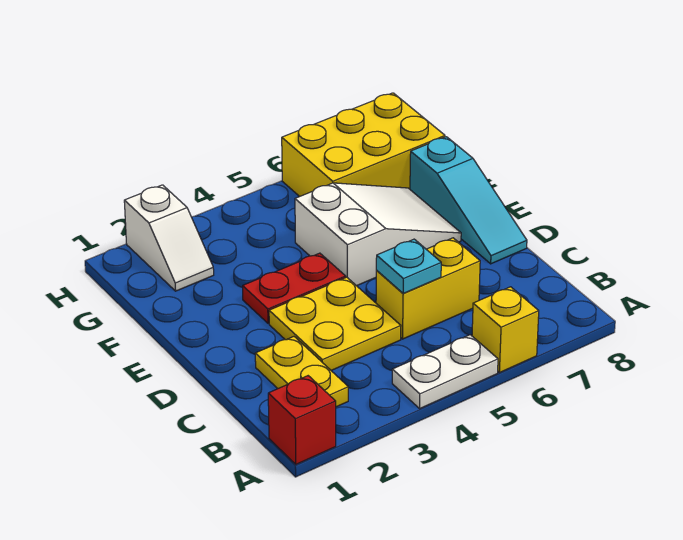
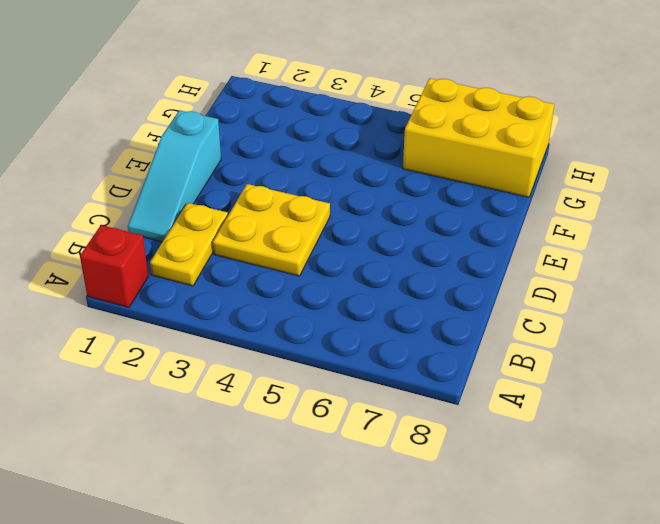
cyan slope C1:E1 level 1 top E -> cyan slope D8:F8 level 1 top F
none -> white plate A4:A5 level 1
none -> yellow brick A6 level 1
none -> yellow brick C5:C6 level 1

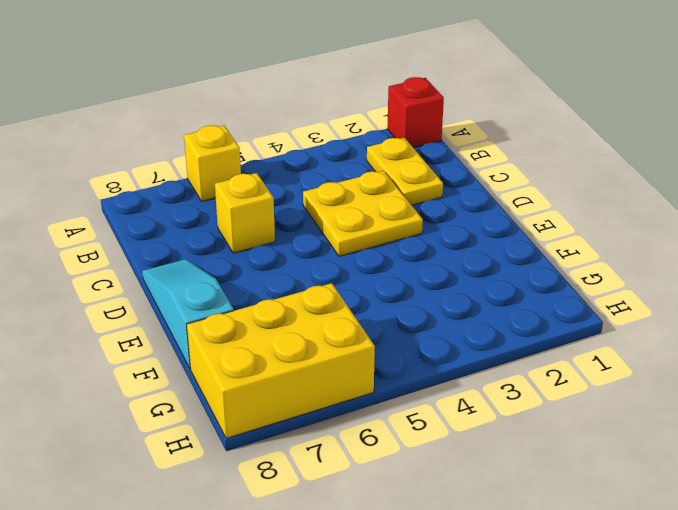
yellow brick C6 level 1 -> yellow brick C5:C6 level 1
none -> white plate A4:A5 level 1
none -> red plate E3:E4 level 1
none -> white slope E5:F7 level 1 top 5

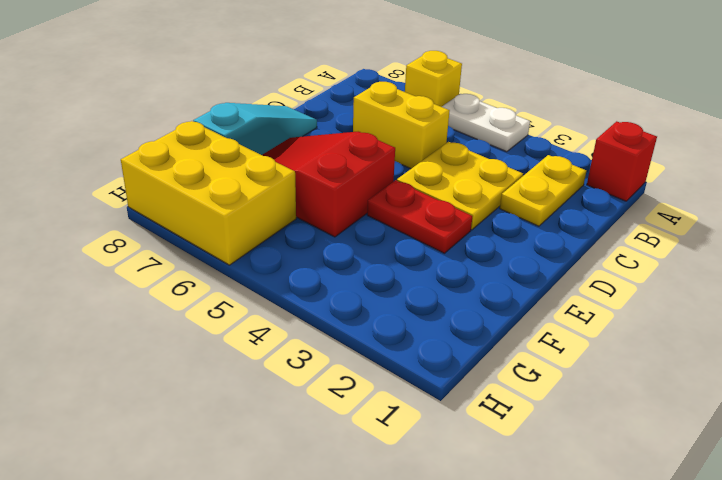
red slope E5:F7 level 1 top 5 -> white slope E5:F7 level 1 top 5
none -> white slope G2:H2 level 1 top H
none -> cyan plate C5 level 2

